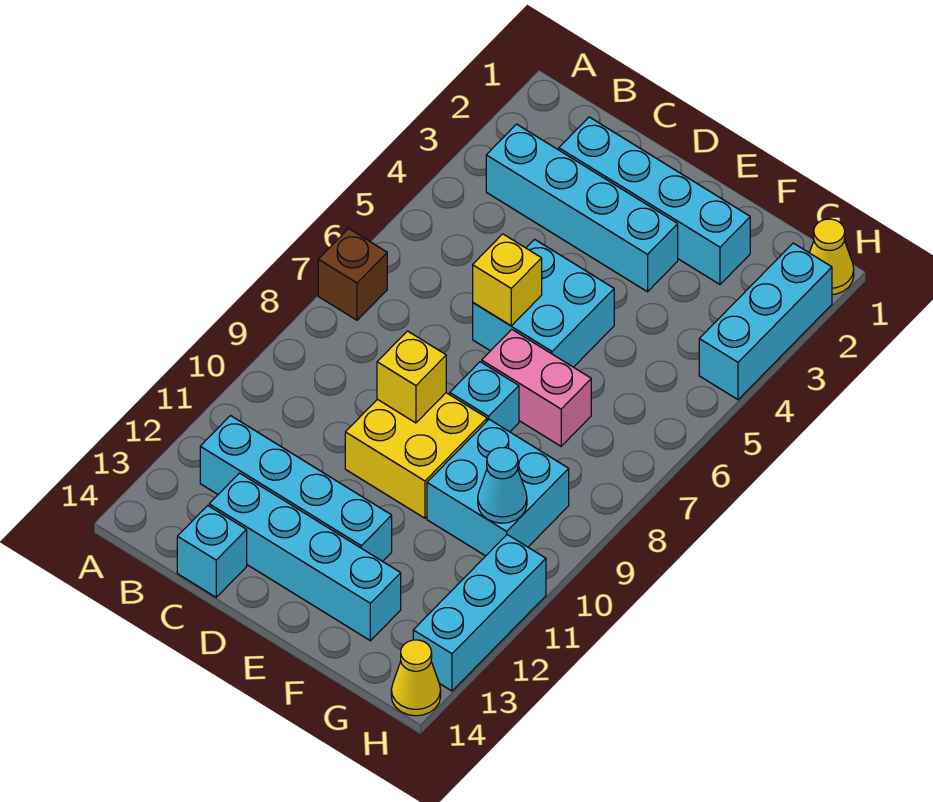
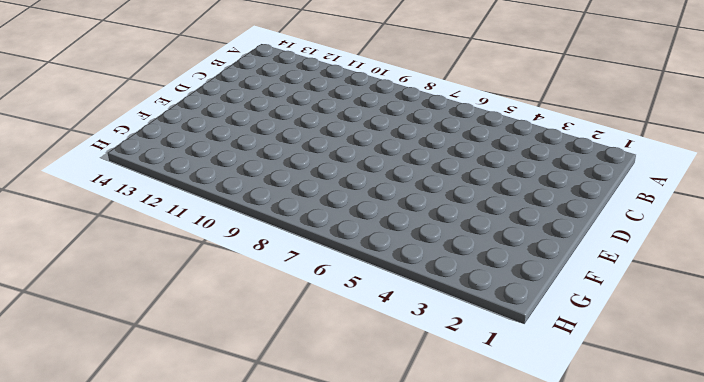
none -> brown brick A7 level 1
none -> cyan brick B3:E3 level 1
none -> cyan brick B12:E12 level 1

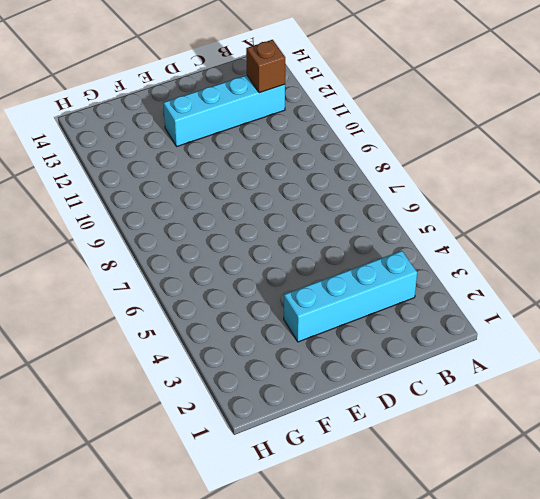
brown brick B12 level 2 -> brown brick A7 level 1
none -> cyan brick C2:F2 level 1
none -> cyan brick C13:F13 level 1
none -> cyan brick C14 level 1

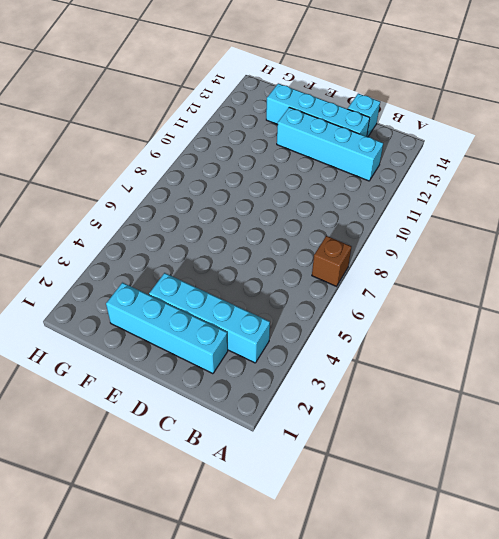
none -> cyan brick D5:E6 level 1
none -> yellow brick D9:E10 level 1
none -> pink brick E7:F7 level 1

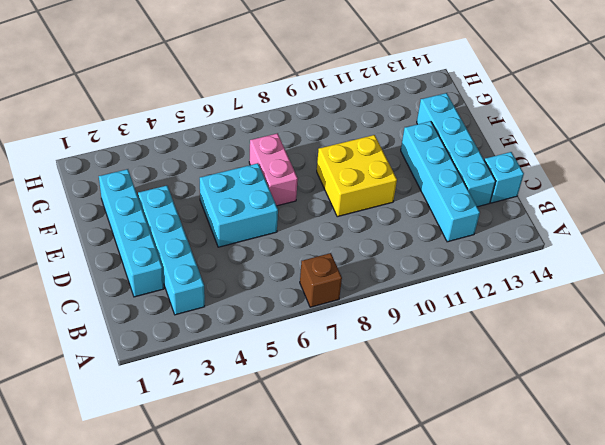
none -> cyan brick E8 level 1
none -> cyan brick F9:G10 level 1
none -> yellow cone H1 level 1

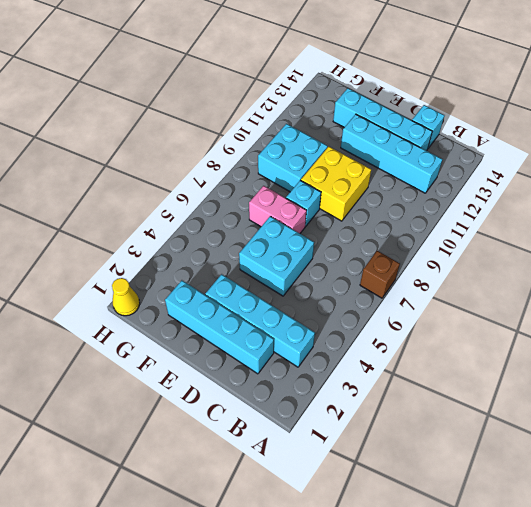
none -> cyan brick H2:H4 level 1
none -> cyan brick H11:H13 level 1
none -> yellow cone H14 level 1

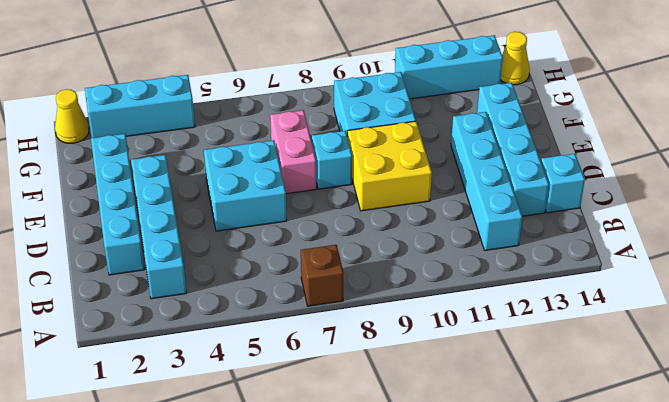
none -> yellow brick D6 level 2
none -> yellow brick D9 level 2
none -> cyan cone G10 level 2

